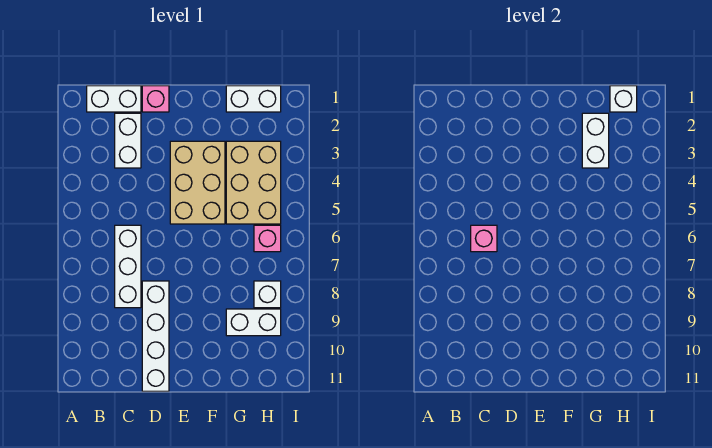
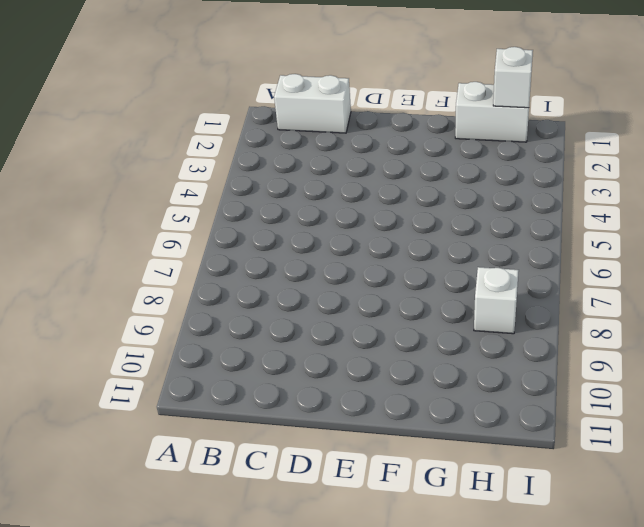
none -> white brick C2:C3 level 1
none -> white brick C6:C8 level 1
none -> pink brick D1 level 1

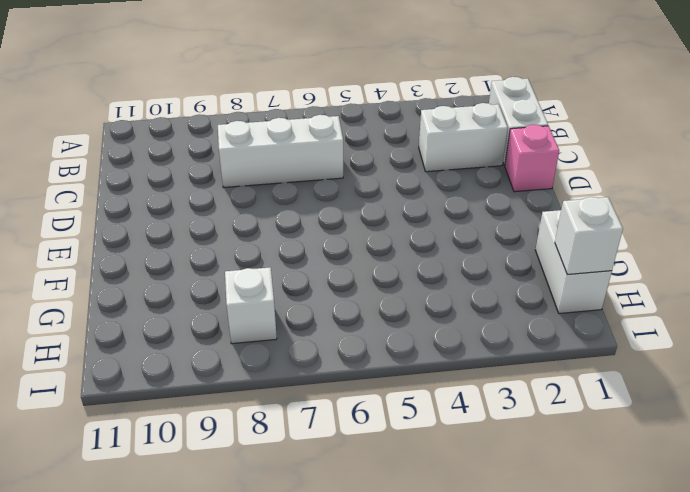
none -> white brick D8:D11 level 1
none -> tan brick E3:F5 level 1
none -> tan brick G3:H5 level 1

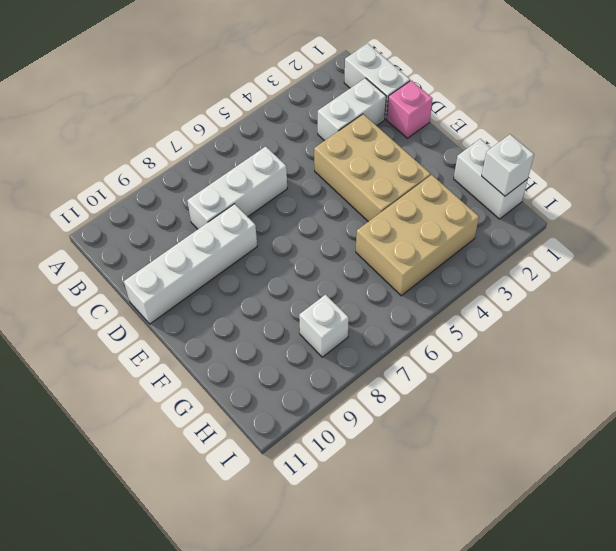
tan brick D3:F4 level 1 -> tan brick E3:F5 level 1
none -> white brick G9:H9 level 1
none -> pink brick H6 level 1
none -> pink brick C6 level 2

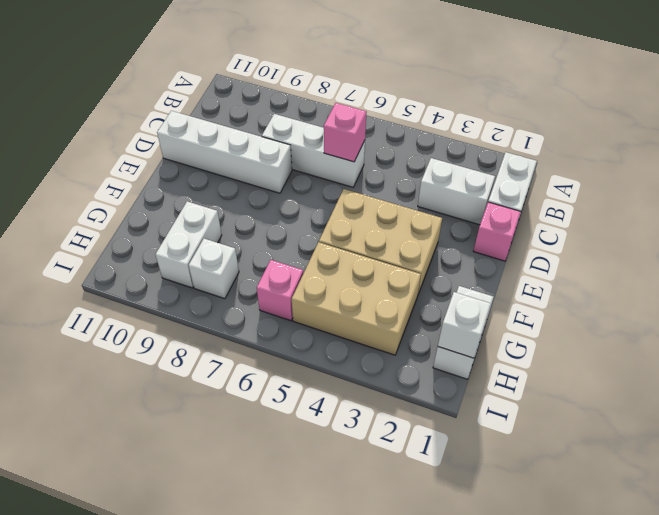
none -> white brick G2:G3 level 2

